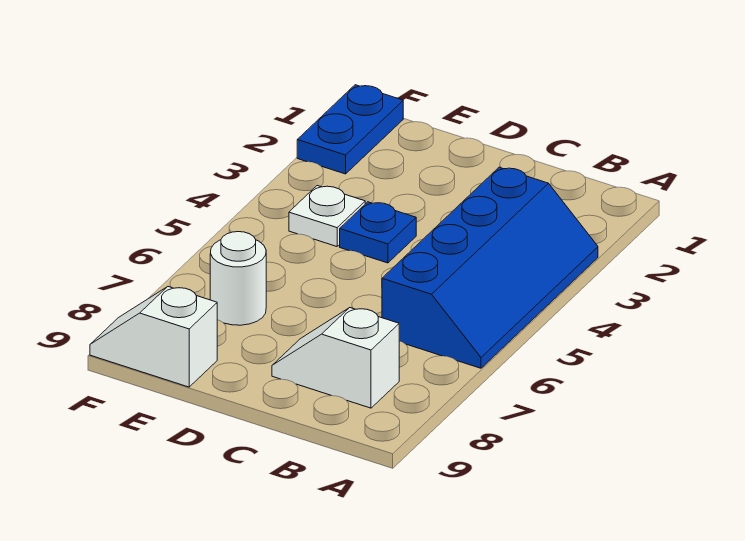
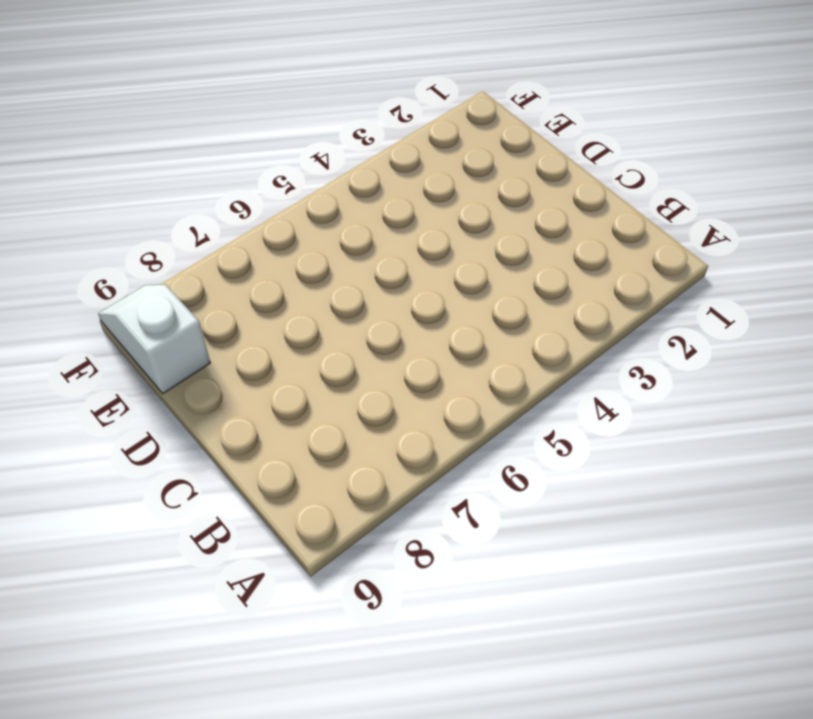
none -> blue slope A3:B6 level 1 top B
none -> white slope B8:C8 level 1 top B

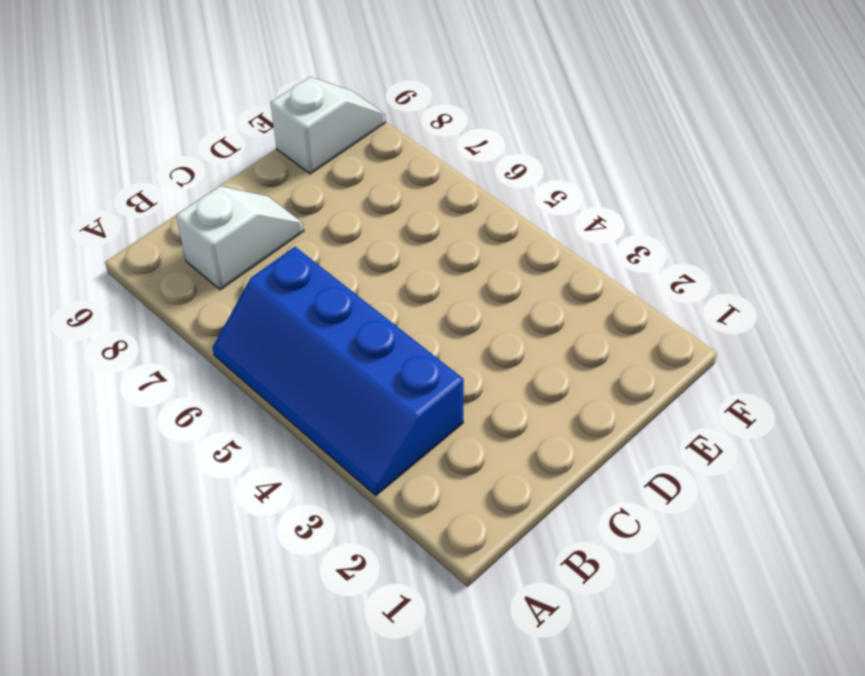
none -> blue plate D4 level 1
none -> white plate E4 level 1

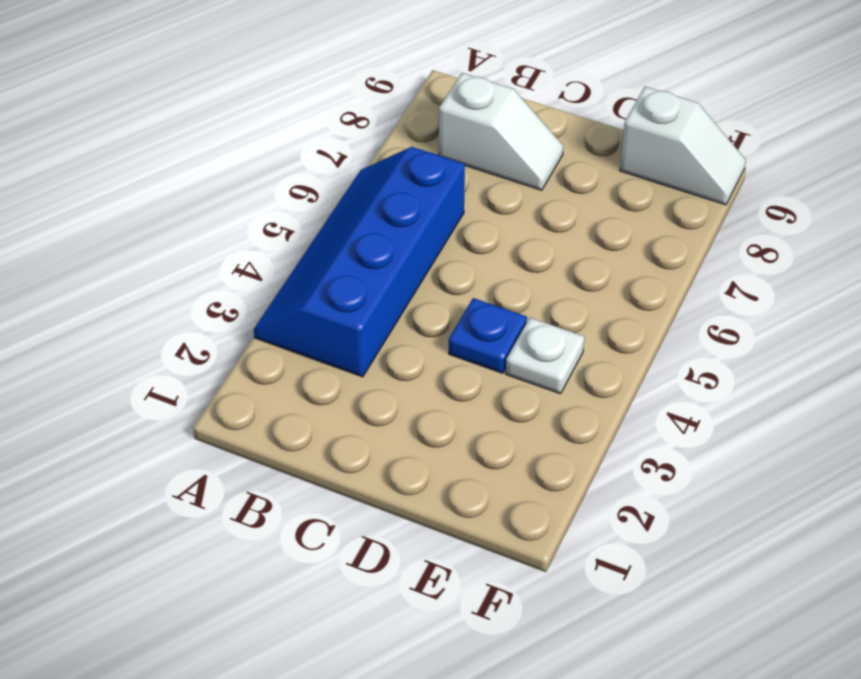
none -> white round brick E7 level 1
none -> blue plate F1:F2 level 1

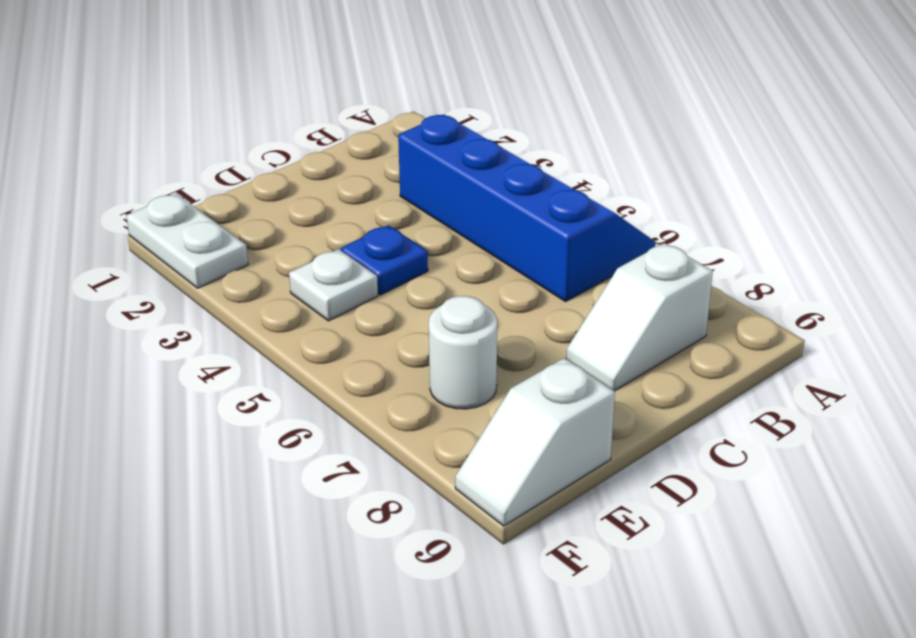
white plate F1:F2 level 1 -> blue plate F1:F2 level 1

